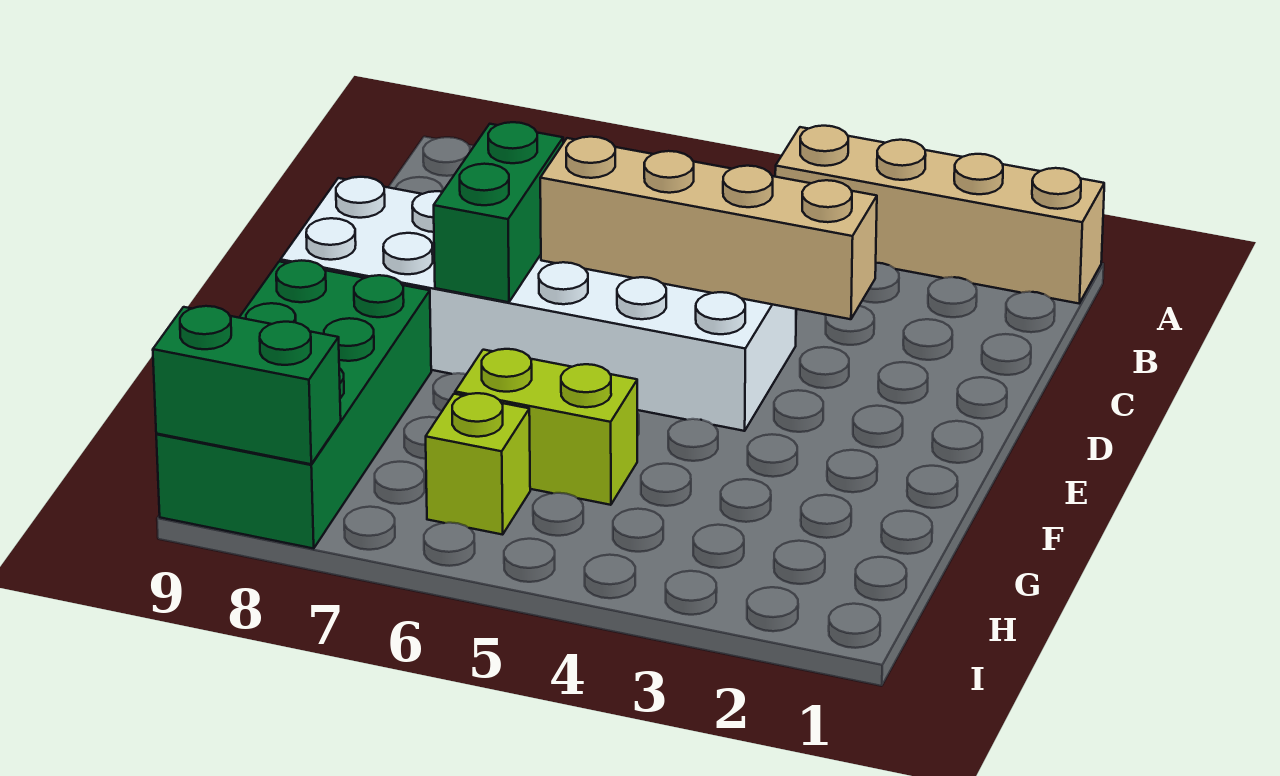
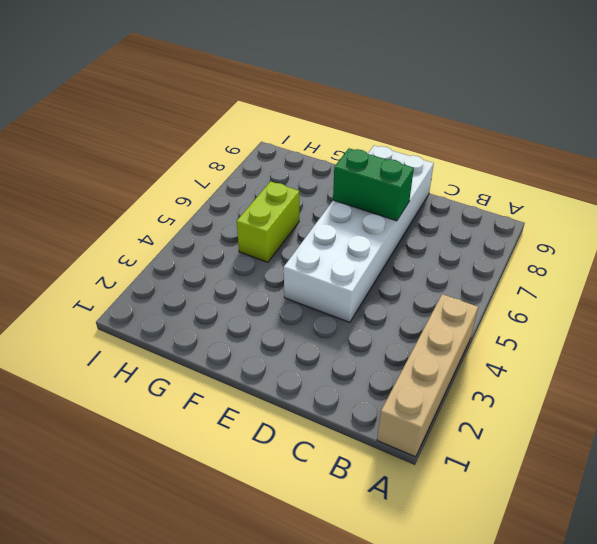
none -> green brick F8:I9 level 1
none -> lime brick H6 level 1

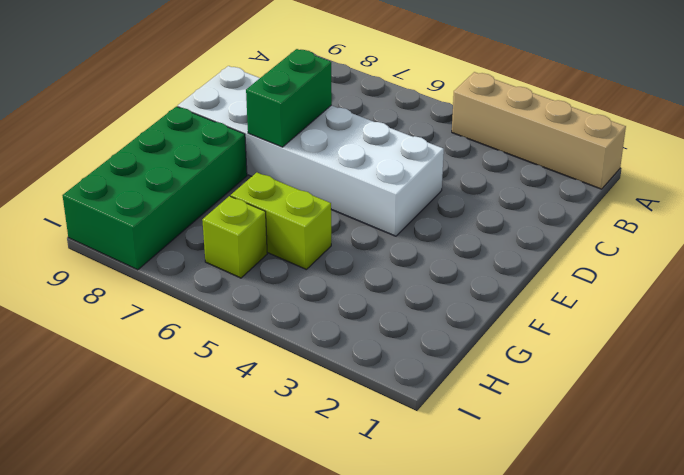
none -> tan brick D3:D6 level 2
none -> green brick I8:I9 level 2

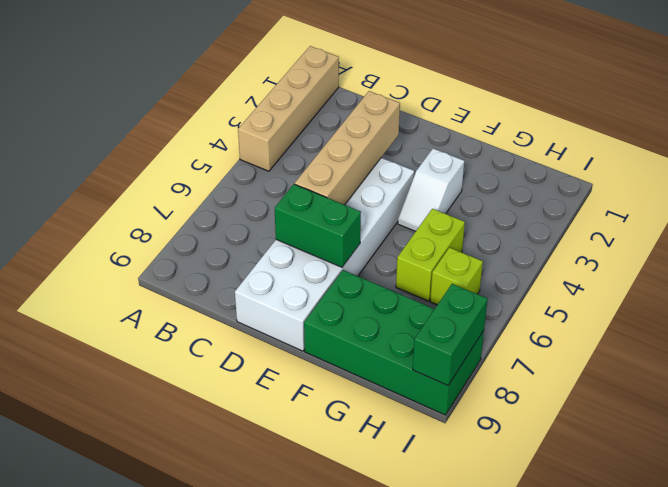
white slope F3:F4 level 1 top 3 -> none

